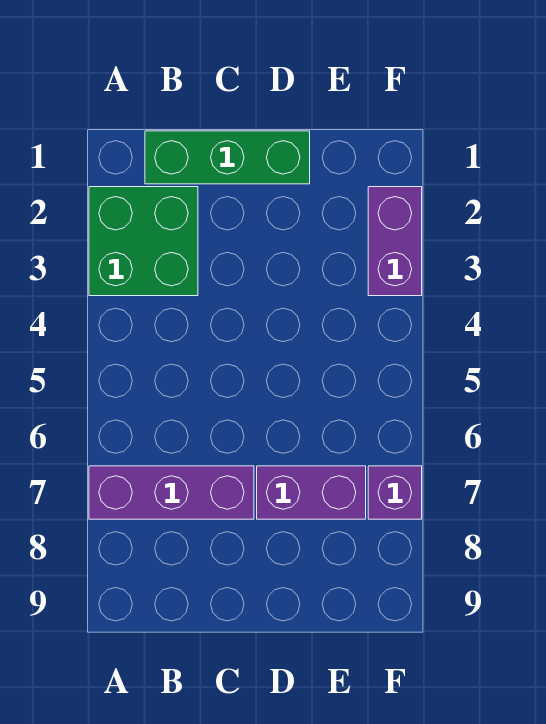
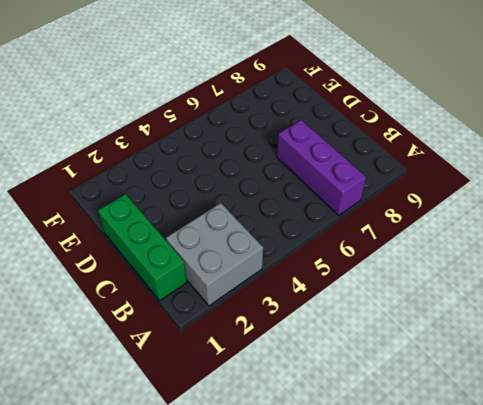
grey brick A2:B3 level 1 -> green brick A2:B3 level 1
none -> purple brick D7:E7 level 1
none -> purple brick F2:F3 level 1

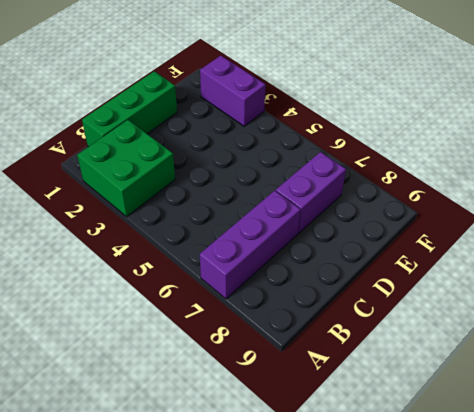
none -> purple brick F7 level 1

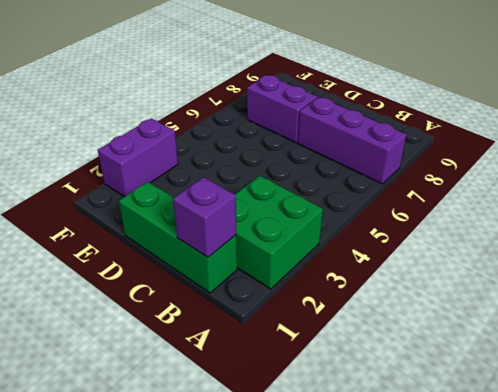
purple brick B1 level 2 -> purple brick F7 level 1

